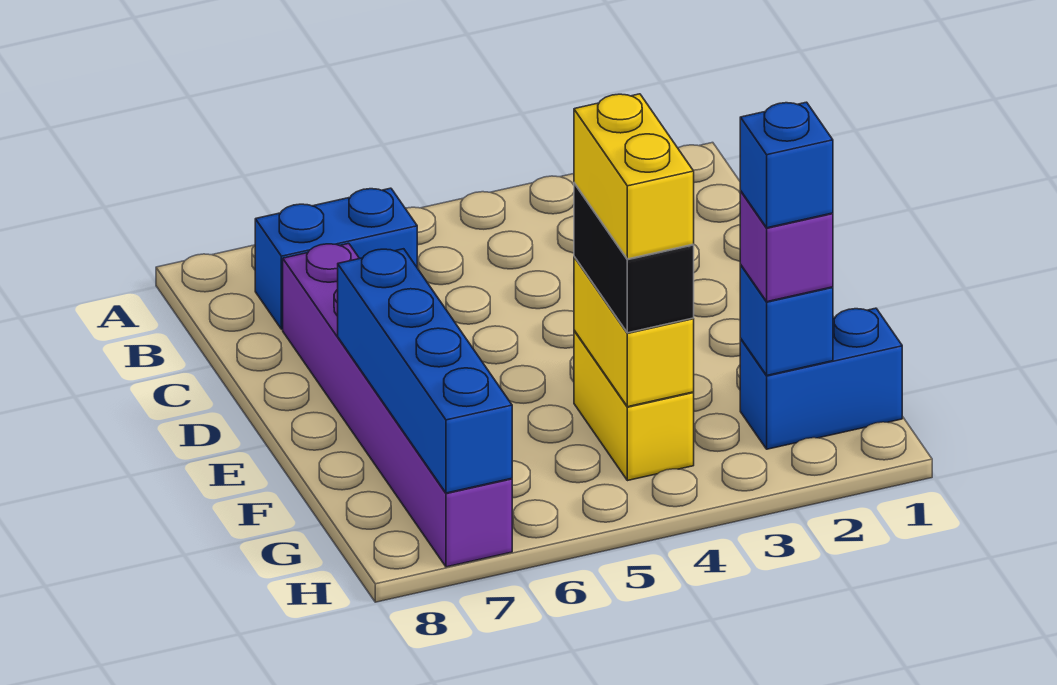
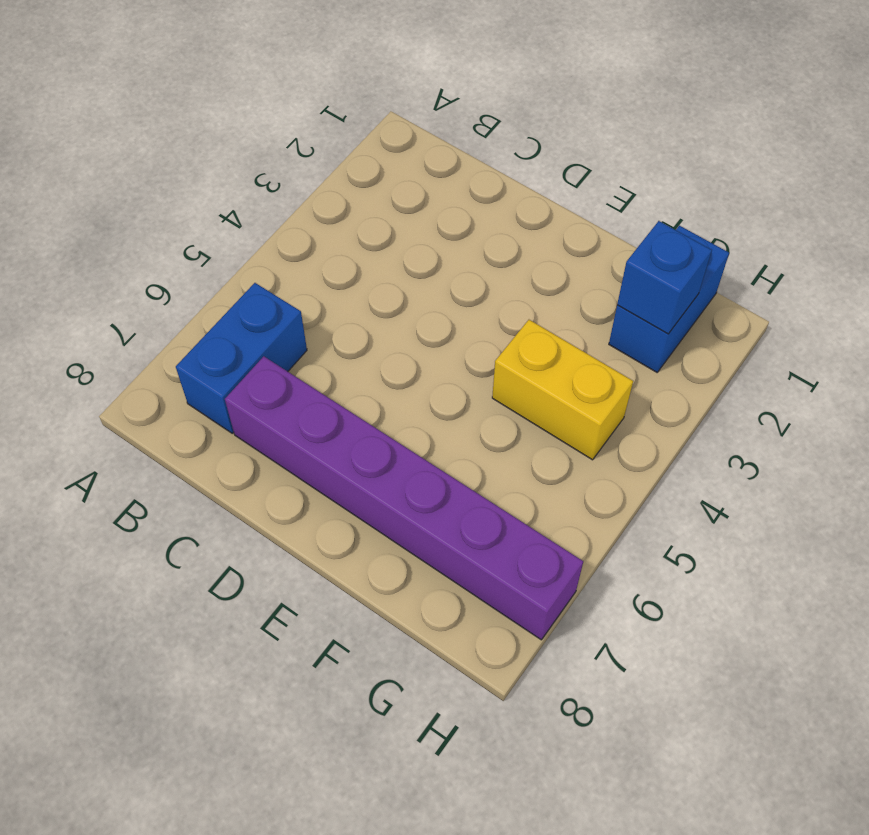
none -> blue brick E7:H7 level 2
none -> yellow brick F4:G4 level 2

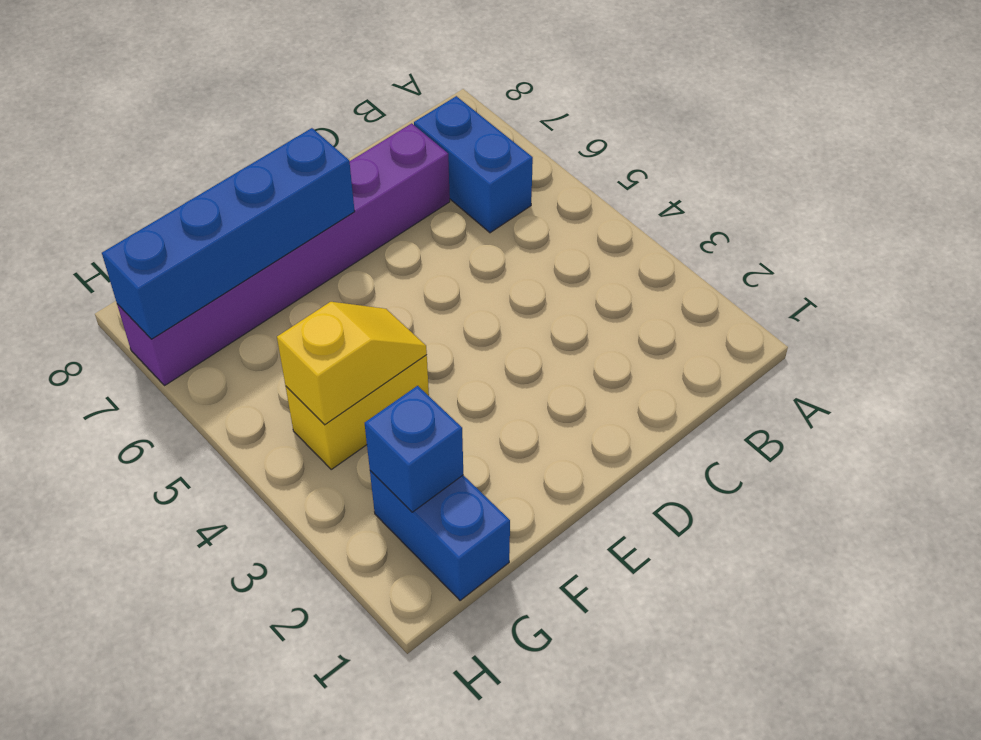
yellow slope F4:G4 level 2 top G -> yellow brick F4:G4 level 2
none -> black brick F4:G4 level 3
none -> purple brick G2 level 3

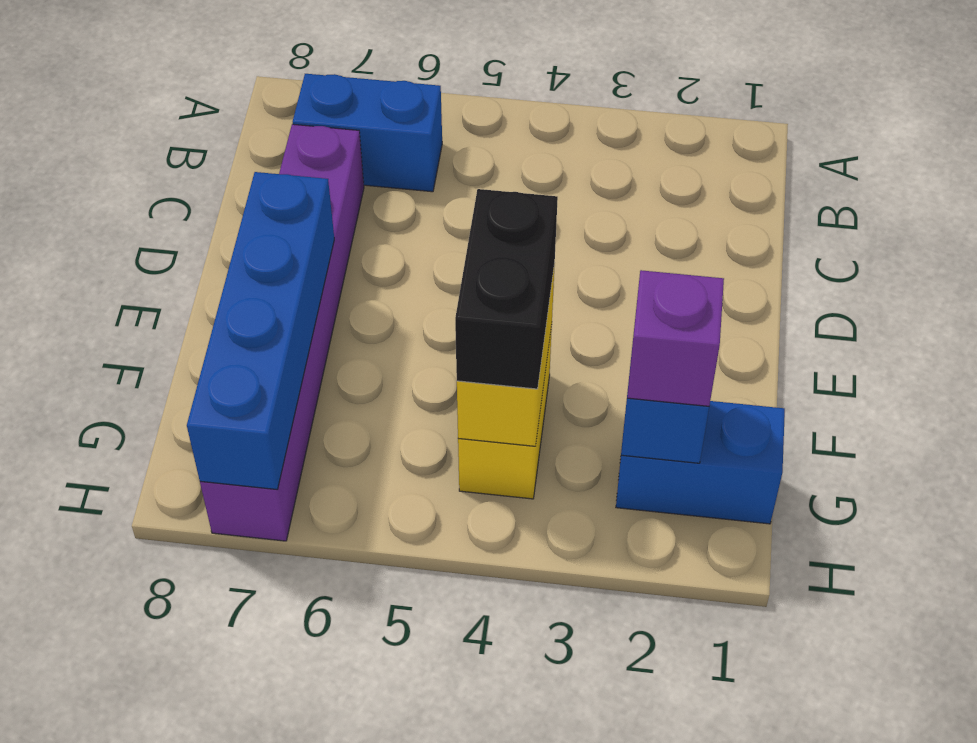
none -> yellow brick F4:G4 level 4
none -> blue brick G2 level 4

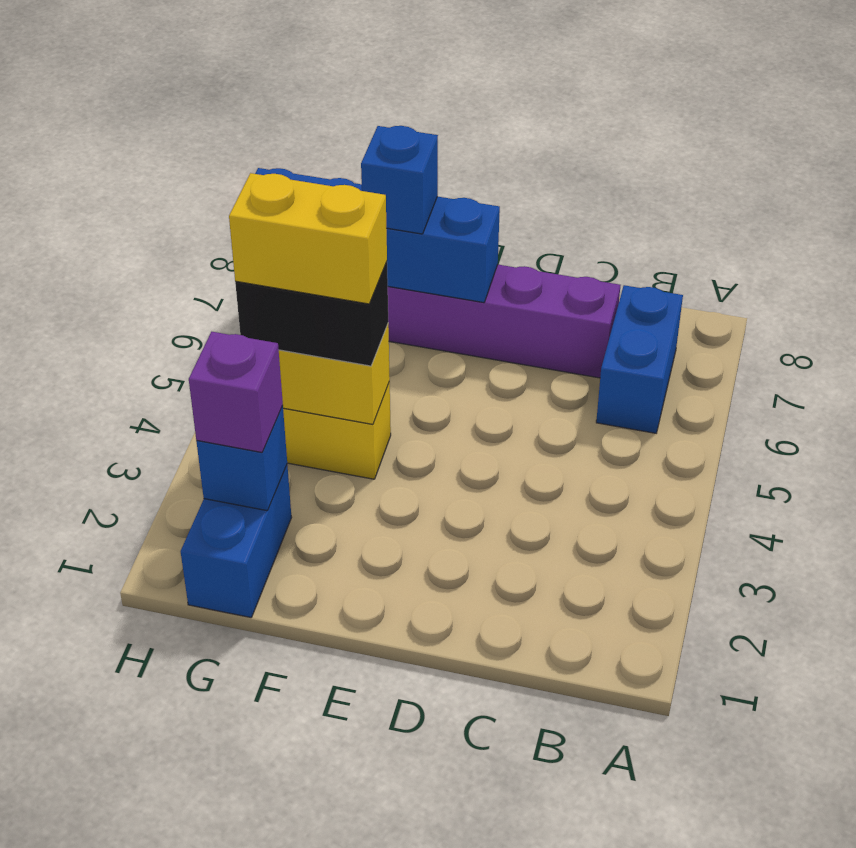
blue brick F7 level 3 -> blue brick G2 level 4

